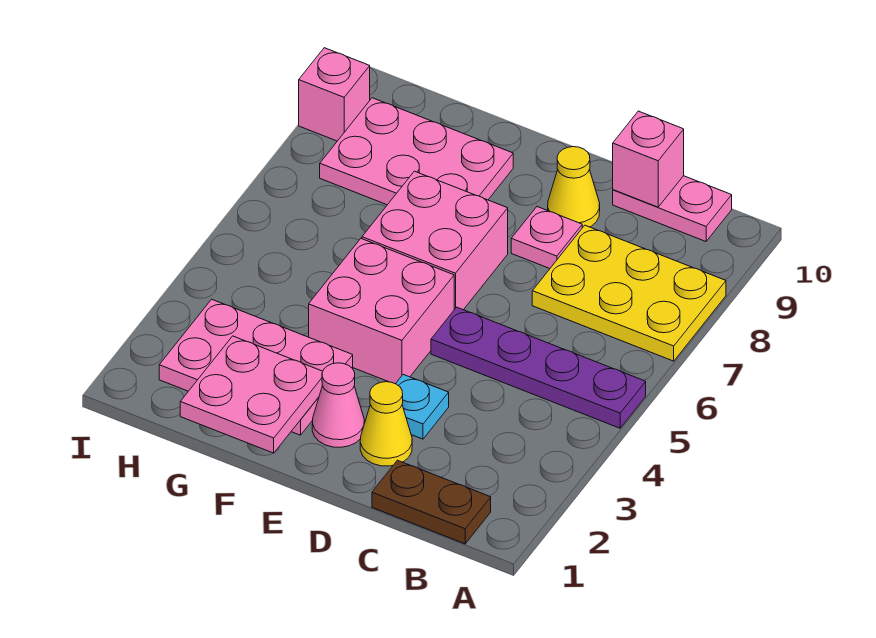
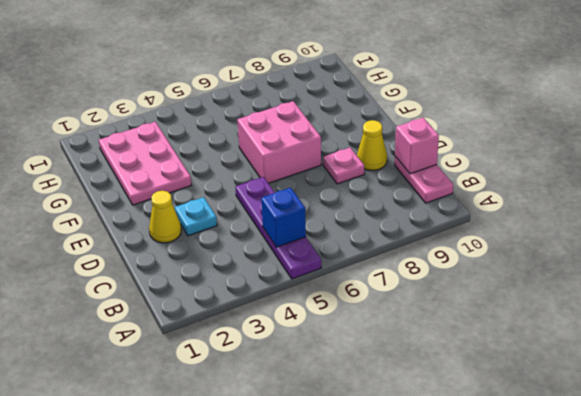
blue brick B5 level 2 -> none
none -> yellow plate A7:C8 level 1
none -> brown plate B1:C1 level 1
none -> pink cone E2 level 1

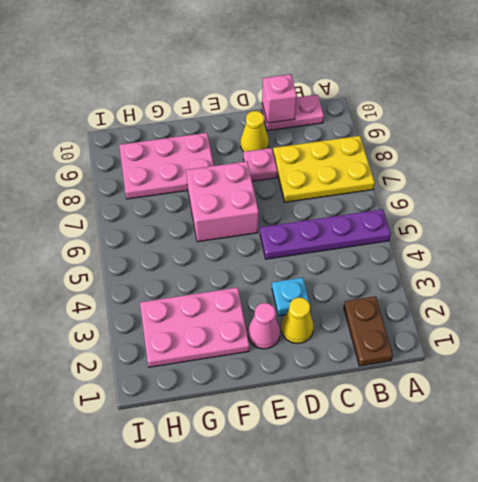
brown plate B1:B2 level 1 -> brown plate B1:C1 level 1
none -> pink brick E4:F5 level 1
none -> pink brick I9 level 1
none -> pink plate F1:G2 level 2

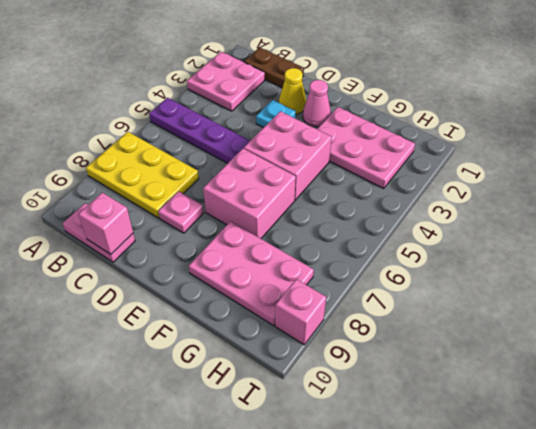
pink plate A2:B3 level 1 -> pink plate F1:G2 level 2
none -> yellow cone D9 level 1

